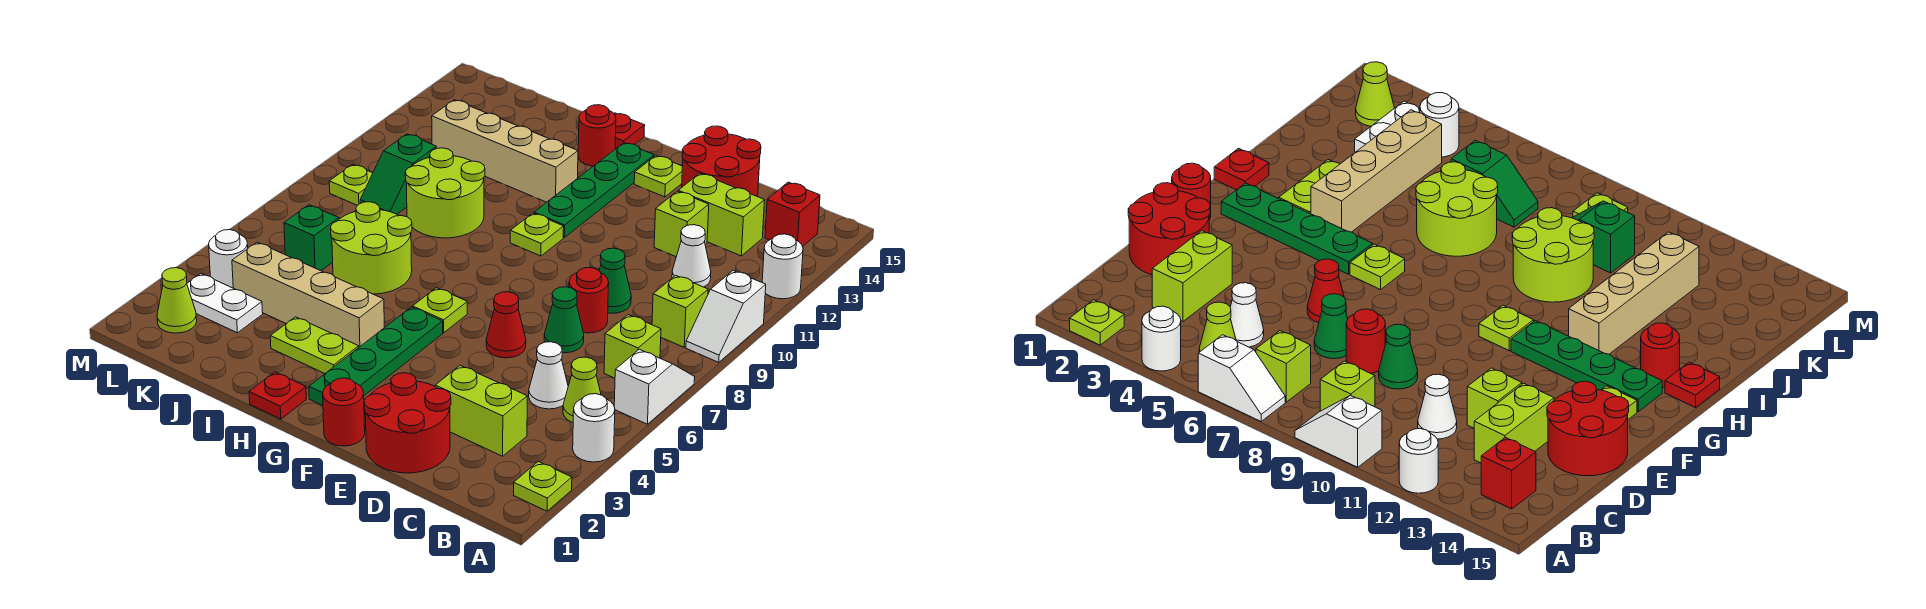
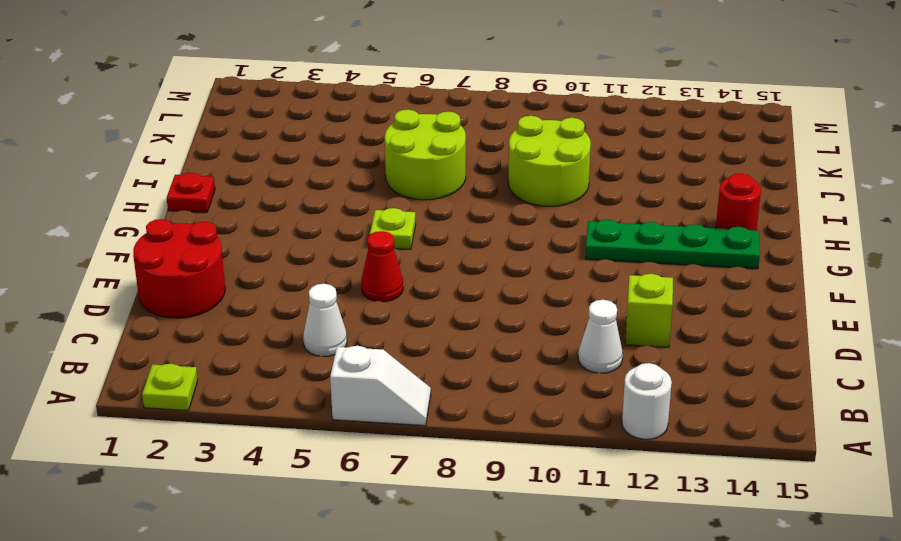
none -> white round brick A4 level 1
none -> white slope A9:A10 level 1 top 10
none -> lime cone B5 level 1
none -> lime brick B7 level 1

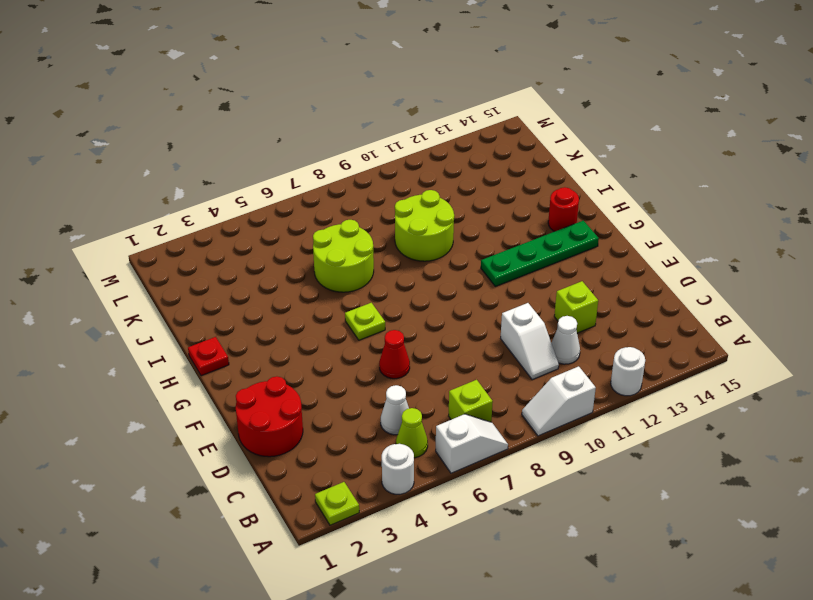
white slope C10:D10 level 1 top D -> none
none -> lime brick B9 level 1
none -> red brick B14 level 1
none -> lime brick C3:D3 level 1
none -> lime brick C13:D13 level 1

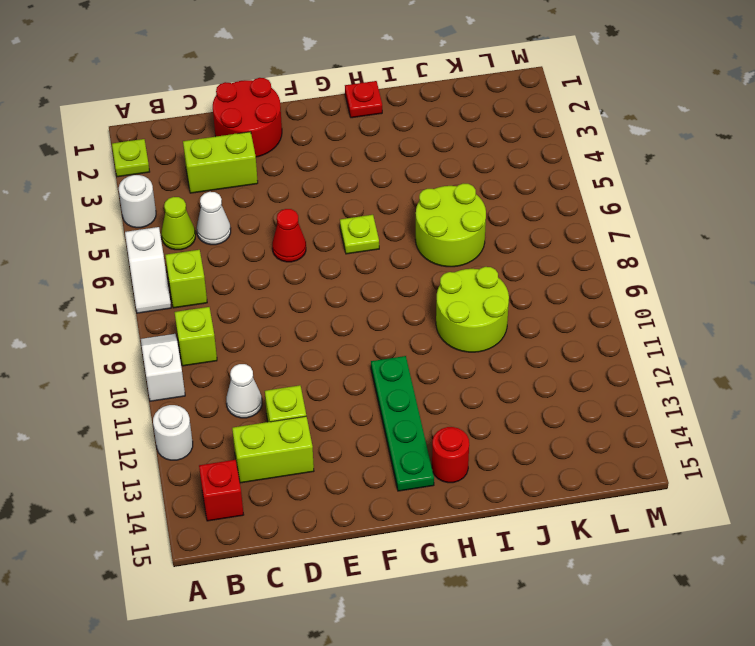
none -> green cone D7 level 1
none -> red round brick D8 level 1
none -> green cone D9 level 1
none -> red round brick D14:E15 level 1

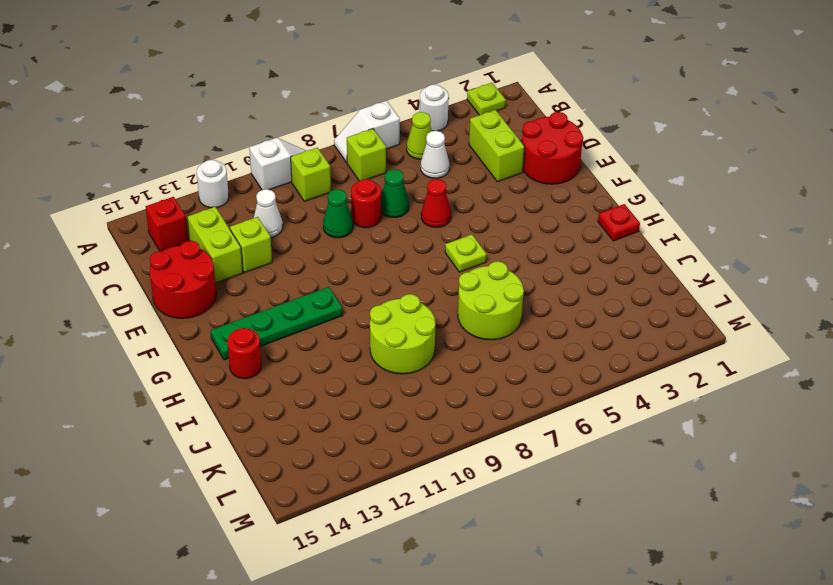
none -> red round brick F1 level 1
none -> lime plate F14 level 1
none -> green plate G2:G5 level 1
none -> lime plate G10 level 1

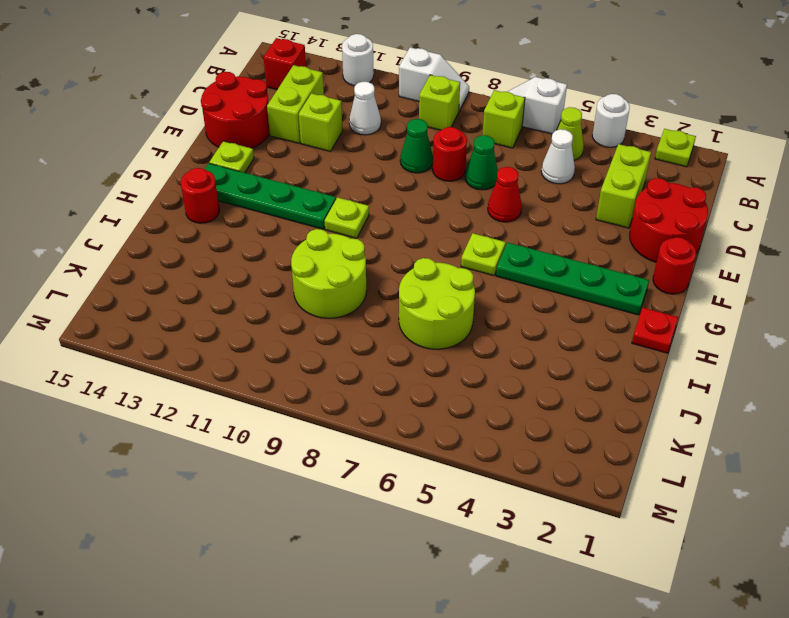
none -> lime plate H3:I3 level 1
none -> tan brick H4:K4 level 1
none -> tan brick H12:K12 level 1
none -> red plate H15 level 1

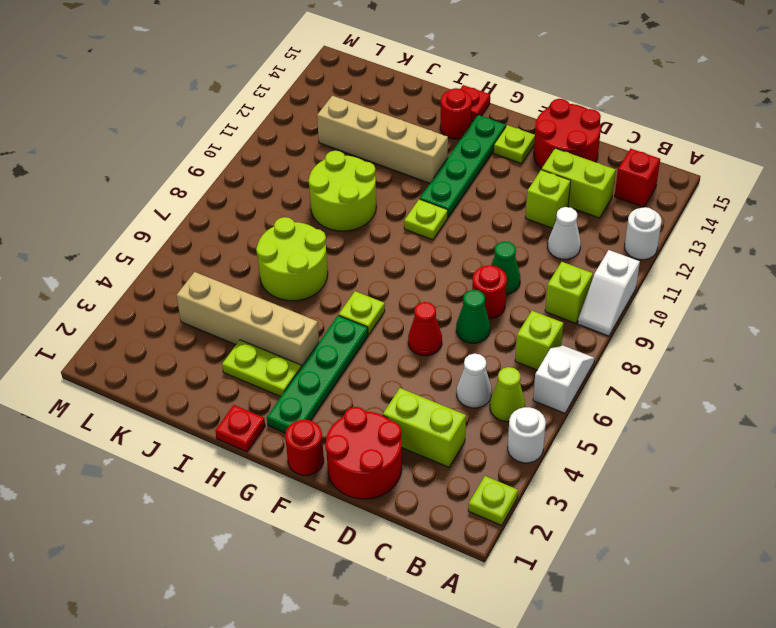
none -> white plate K3:L3 level 1
none -> green slope K6:K7 level 1 top 6
none -> green slope K9:K10 level 1 top 10
none -> lime cone L2 level 1

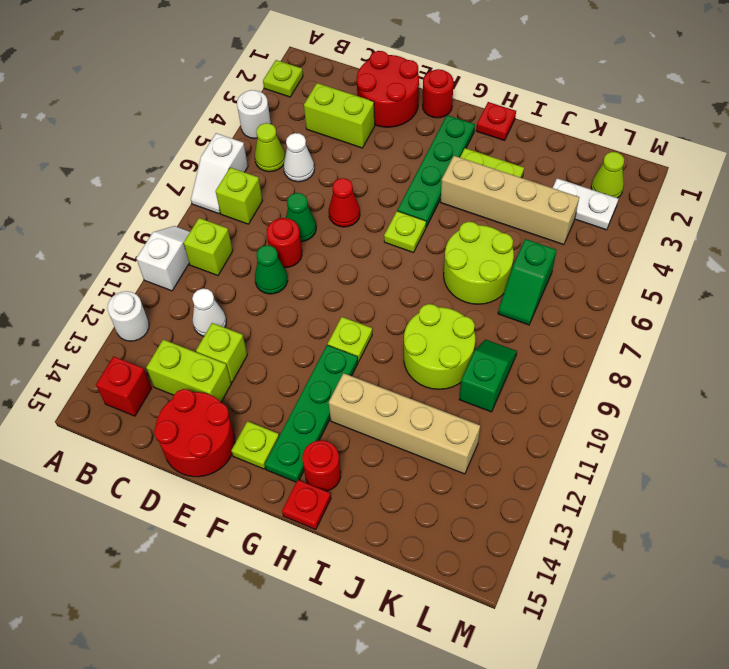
none -> white round brick L4 level 1
none -> lime plate L9 level 1

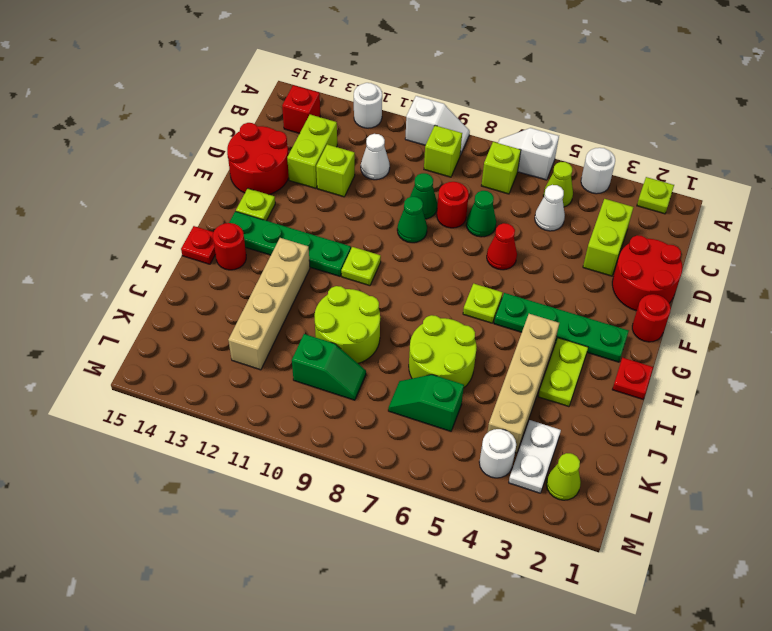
green cone E9 level 1 -> none
none -> lime plate L9 level 1

